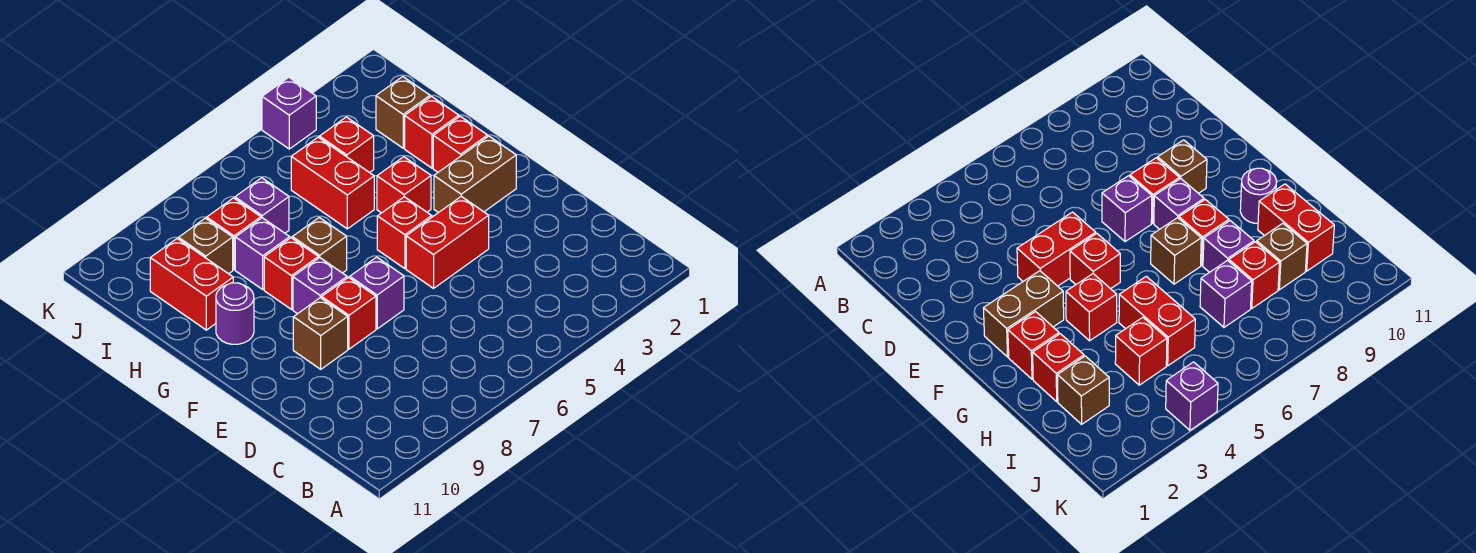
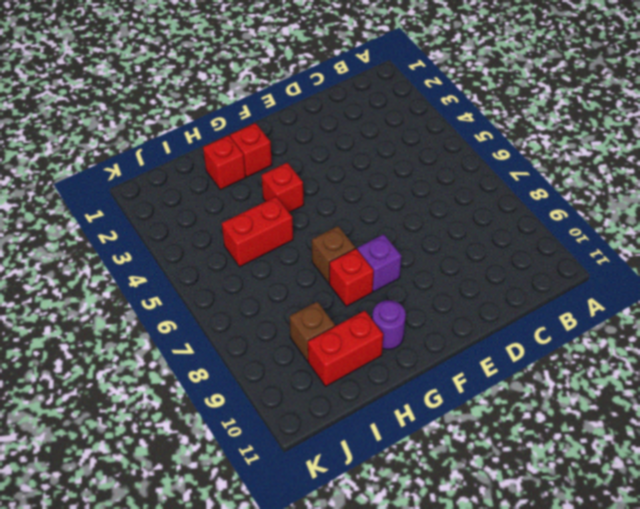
none -> red brick E4:E5 level 1
none -> purple brick E7 level 1
none -> red brick E8 level 1

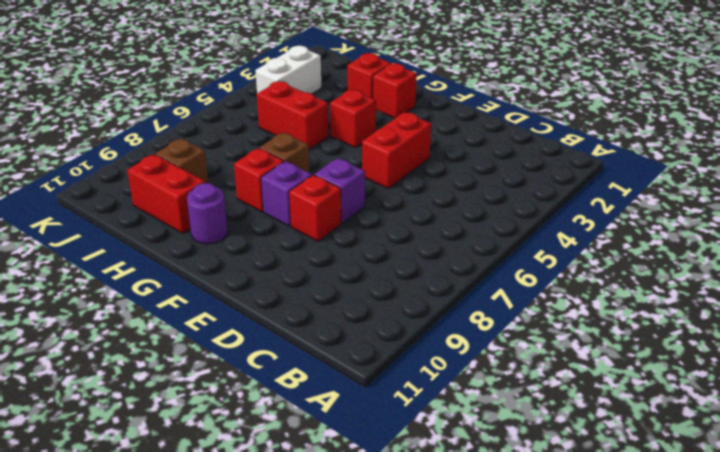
white brick J3:J4 level 1 -> none
none -> brown brick E9 level 1
none -> brown brick F2:F3 level 1
none -> red brick F5 level 1

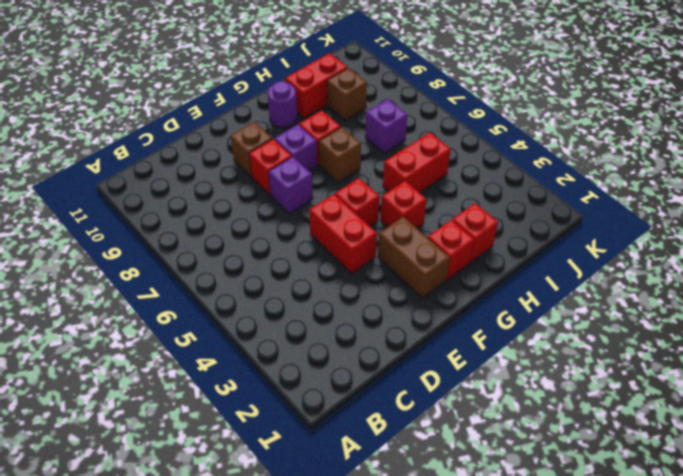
none -> purple brick H8 level 1
none -> brown brick I2 level 1
none -> red brick I4 level 1

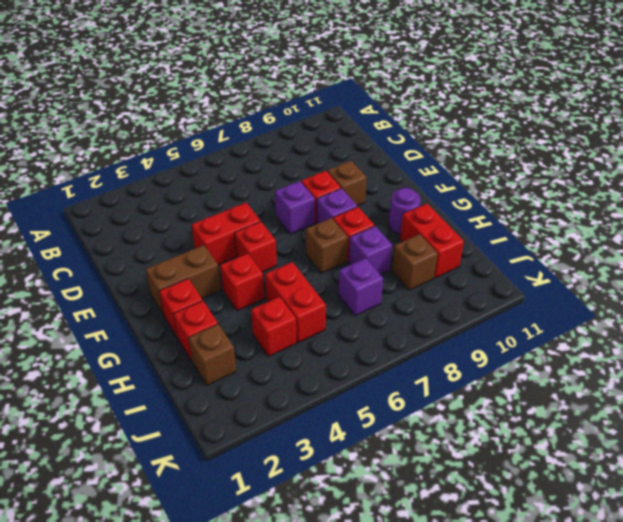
none -> red brick I8 level 1
none -> purple brick K4 level 1

